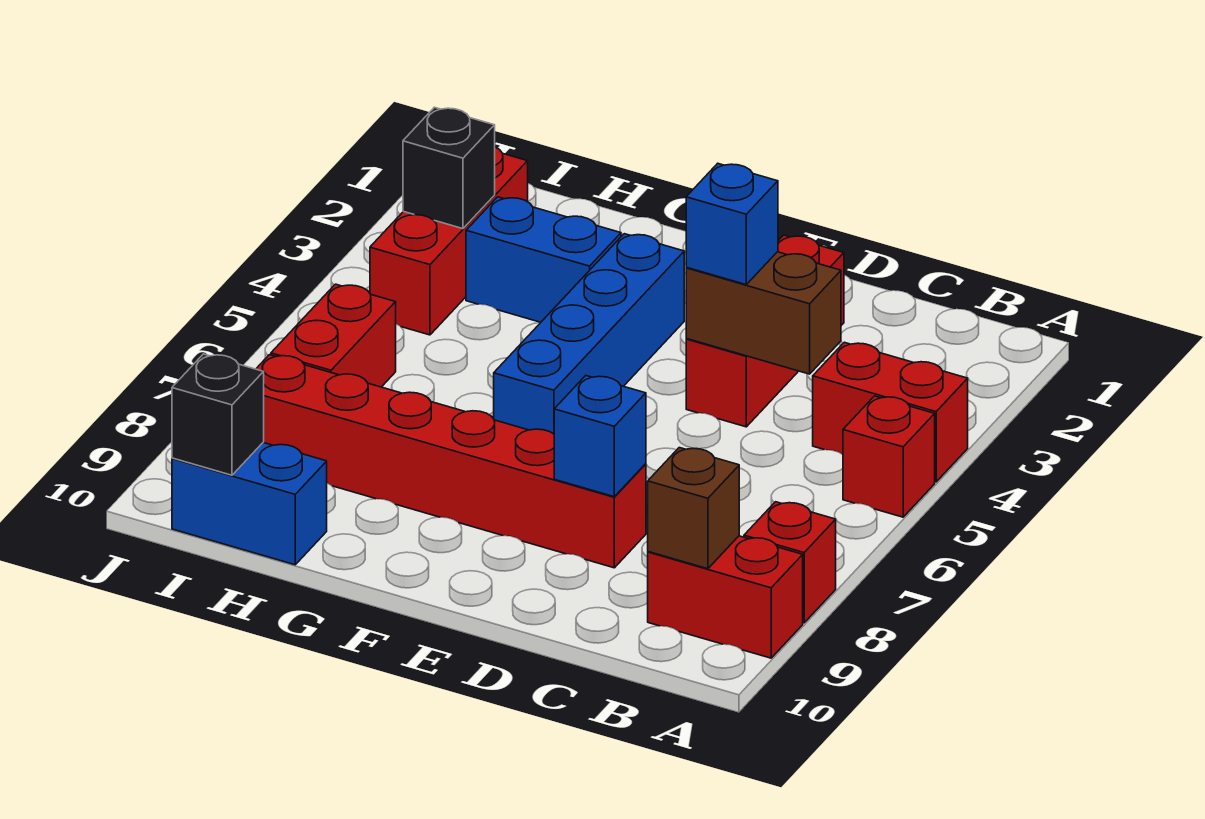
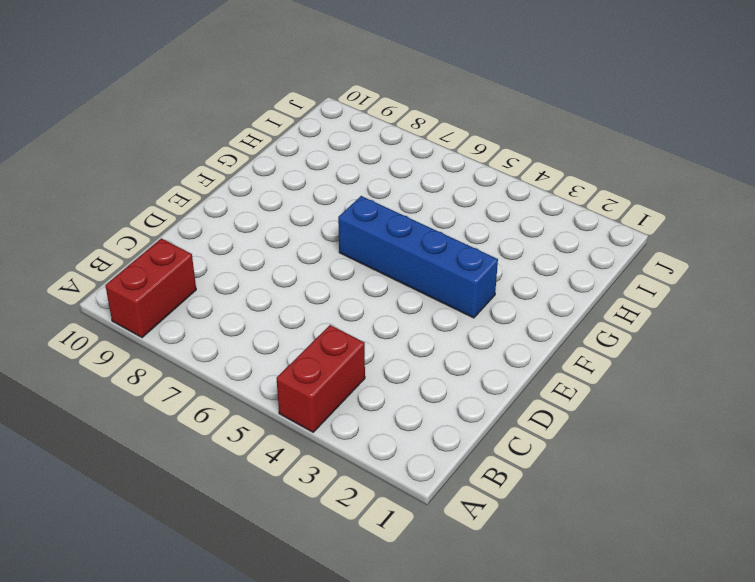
none -> red brick A5 level 1
none -> red brick A8 level 1
none -> red brick D2:D4 level 1

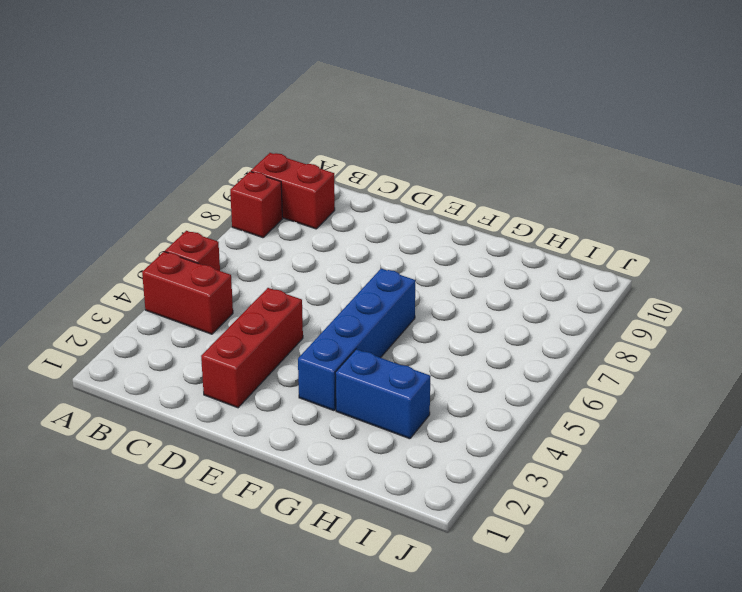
none -> red brick D8:I8 level 1
none -> blue brick H10:I10 level 1
none -> red brick I2:I4 level 1

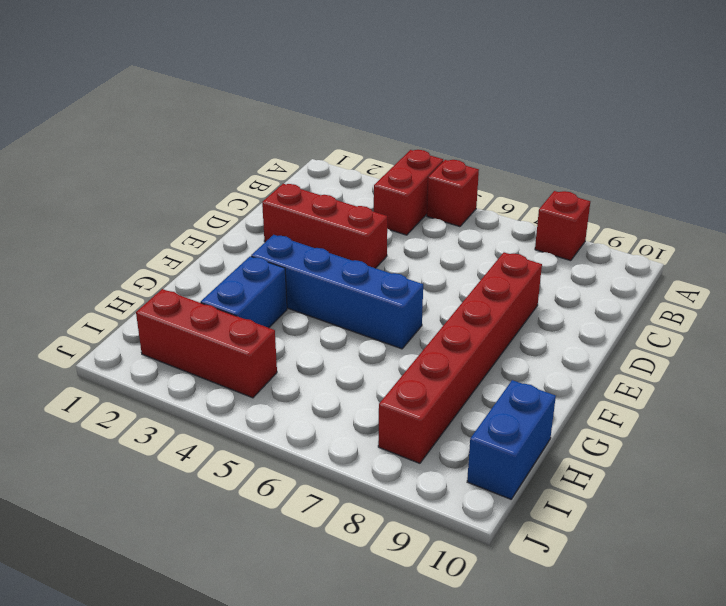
none -> red brick A9:B9 level 1
none -> red brick I6:I7 level 1
none -> brown brick B9 level 2

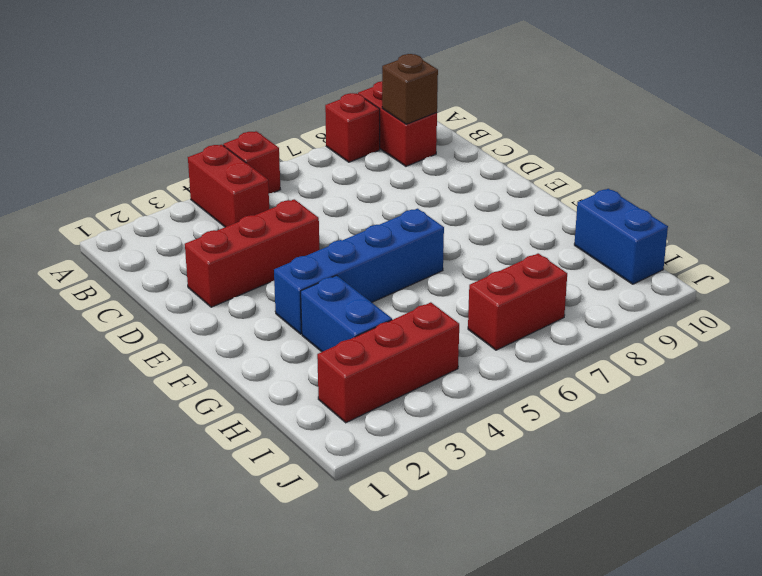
none -> red brick D8:I8 level 1
none -> brown brick C4:D4 level 2
none -> blue brick D8 level 2

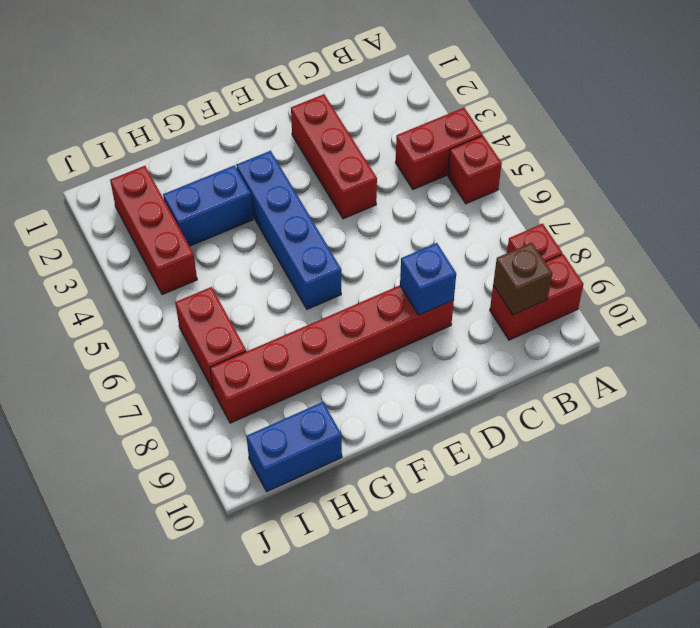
none -> brown brick C4:D4 level 2
none -> black brick I3 level 2
none -> black brick I10 level 2

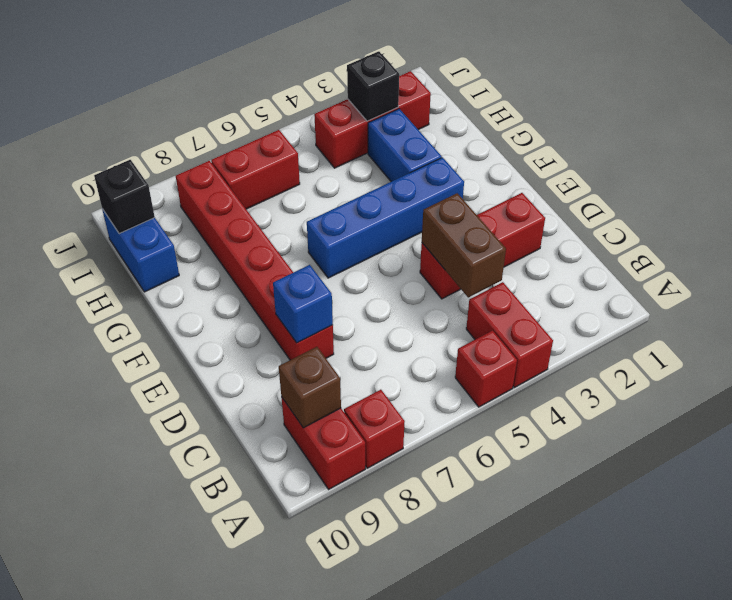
none -> blue brick D4 level 3

